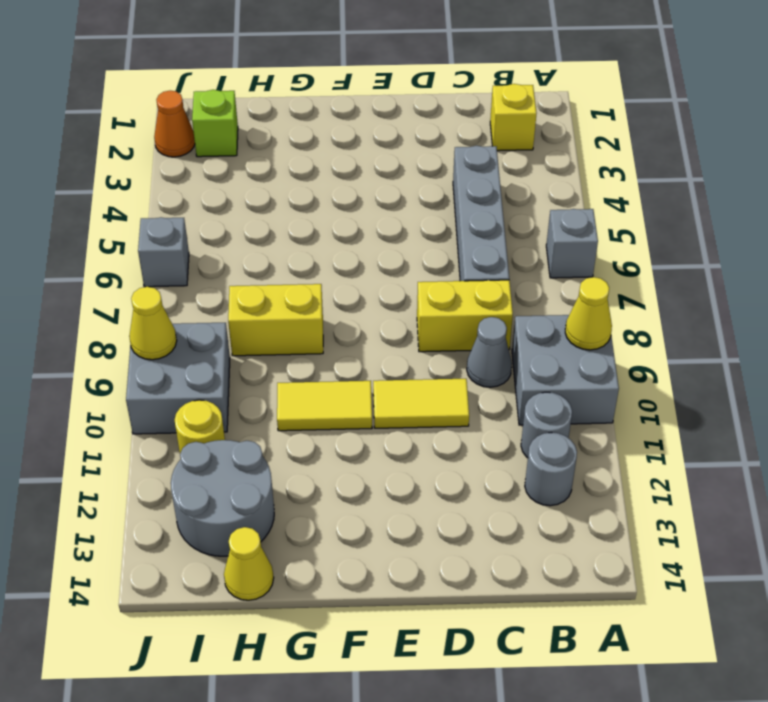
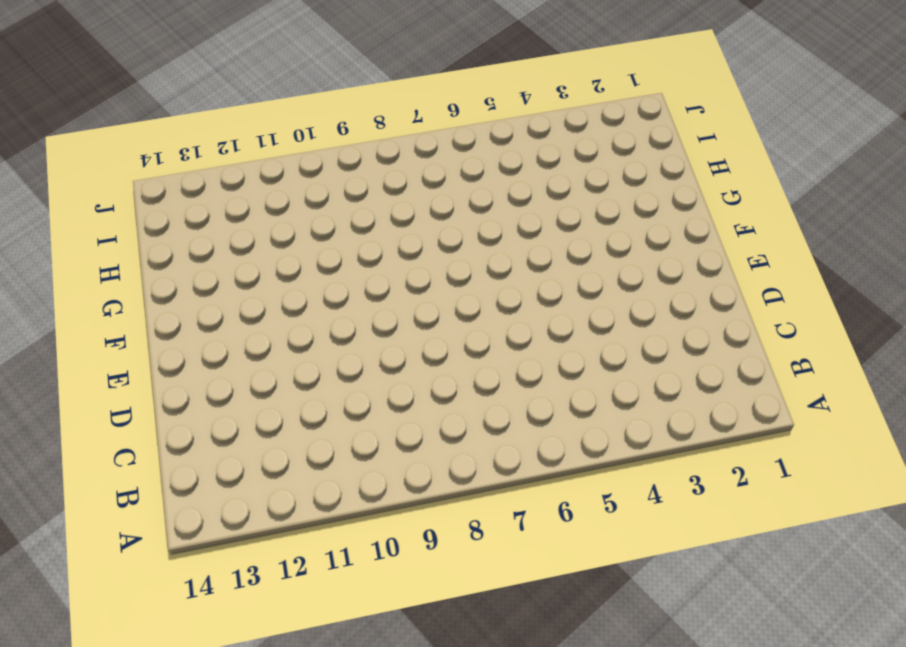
none -> grey brick A6 level 1
none -> grey brick A9:B10 level 1
none -> yellow brick B2 level 1

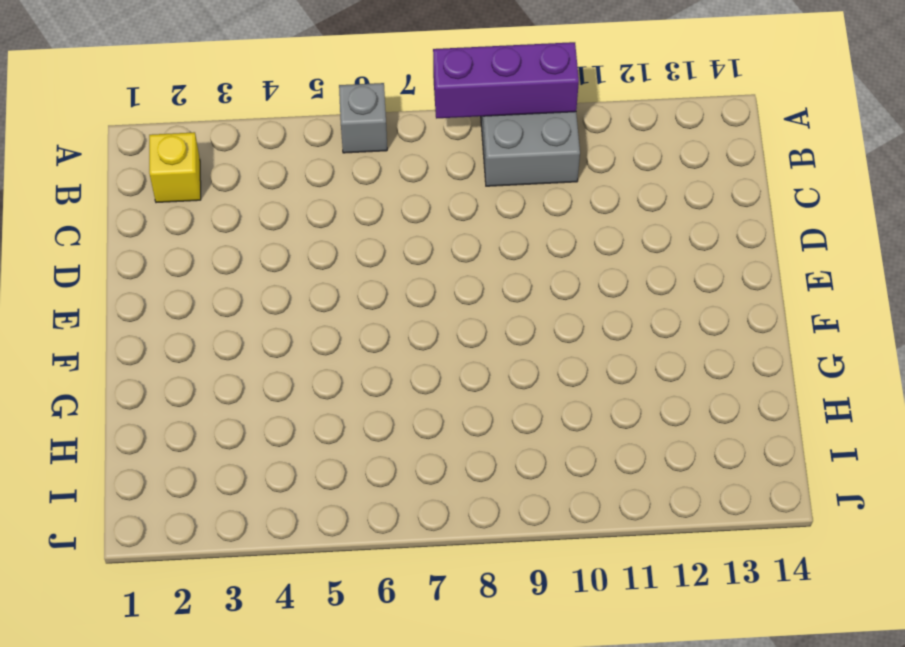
purple brick A8:A10 level 2 -> yellow cone A9 level 2
none -> grey round brick B11 level 1
none -> grey round brick B12 level 1
none -> grey brick C4:C7 level 1

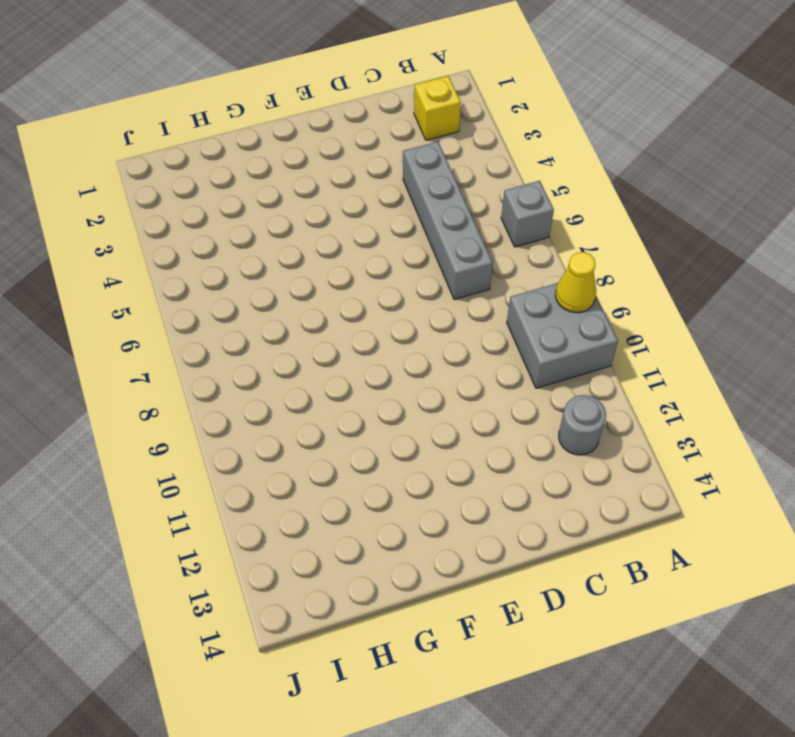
none -> grey round brick B11 level 1
none -> yellow brick C8:D8 level 1
none -> grey cone C9 level 1

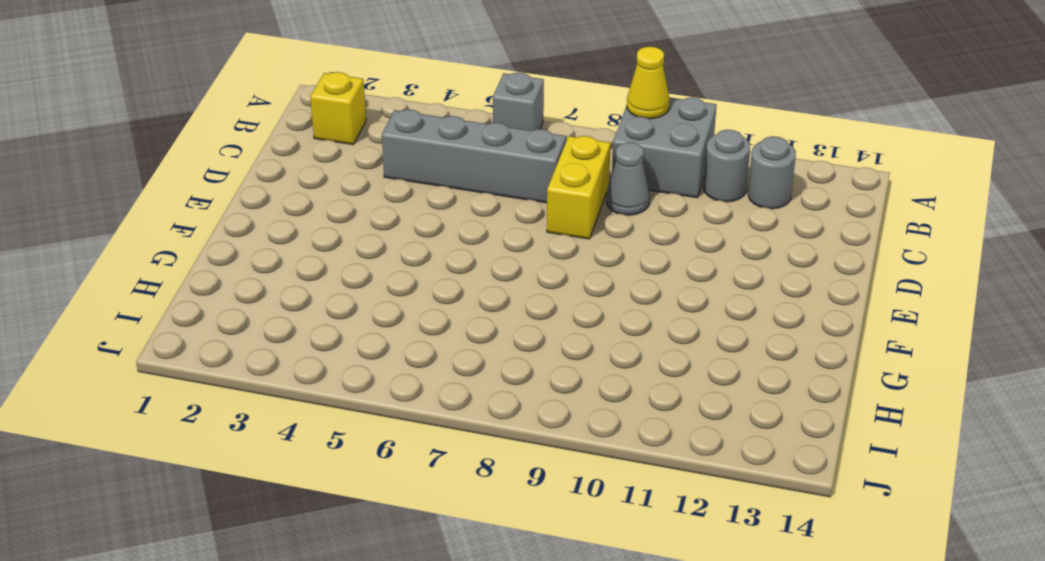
none -> yellow tile D10:E10 level 1
none -> yellow tile F10:G10 level 1
none -> yellow brick G8:H8 level 1

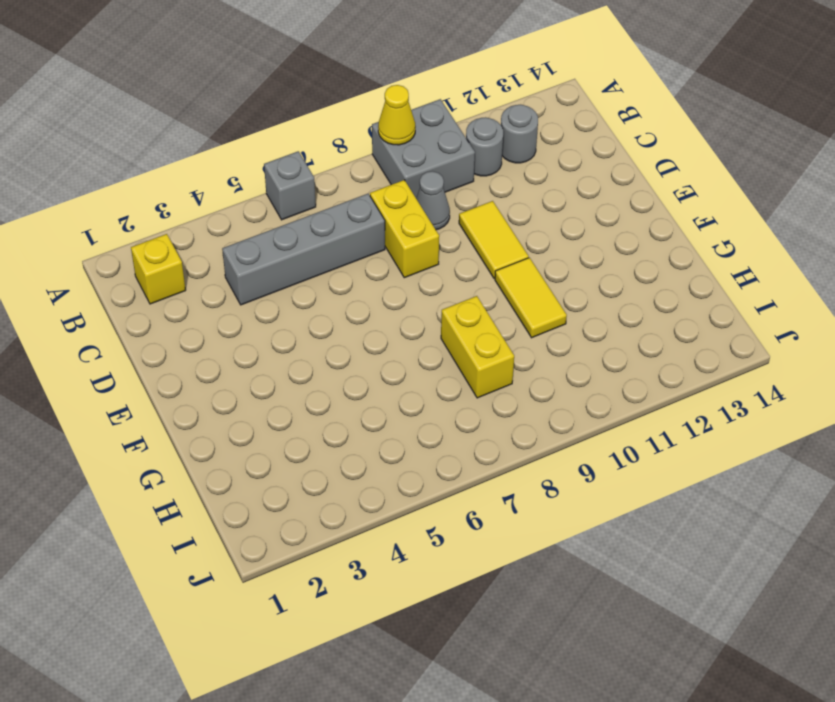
none -> grey round brick H12:I13 level 1
none -> yellow cone H14 level 1
none -> lime brick I2 level 1

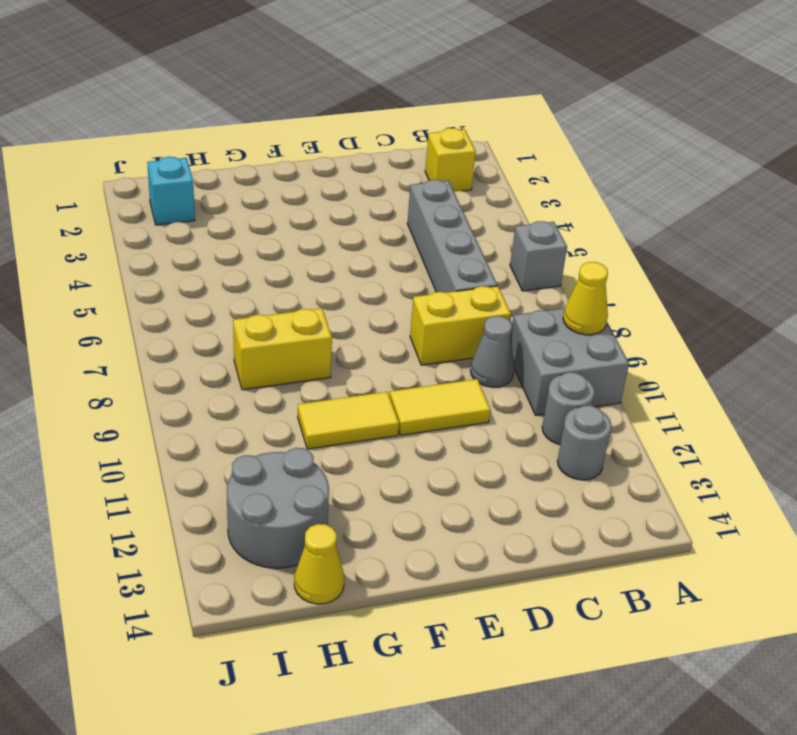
cyan brick I2 level 1 -> lime brick I2 level 1
none -> grey brick I9:J10 level 1
none -> yellow round brick I11 level 1
none -> orange cone J2 level 1

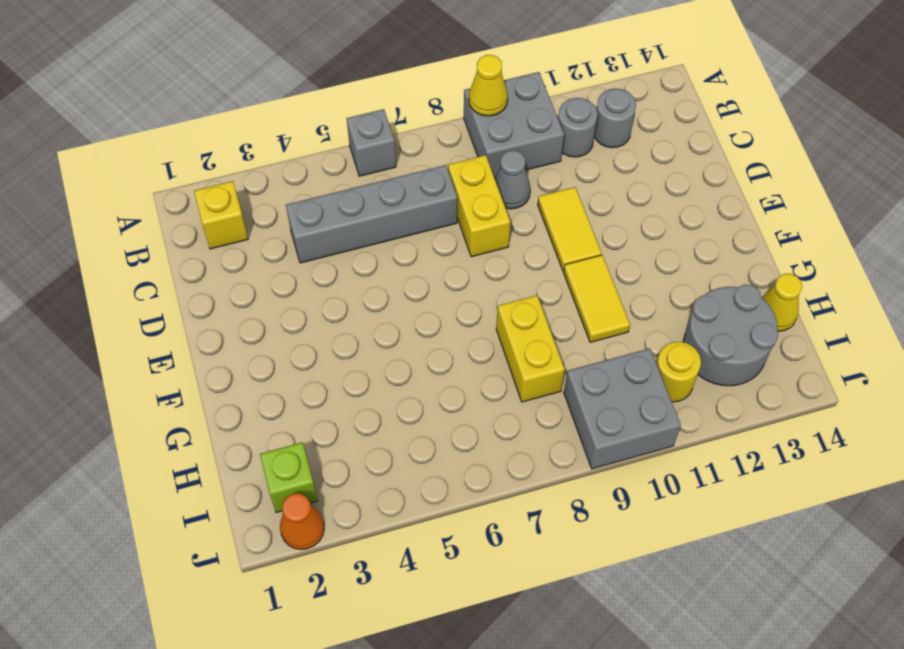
none -> grey brick J6 level 1
none -> yellow cone J9 level 2

